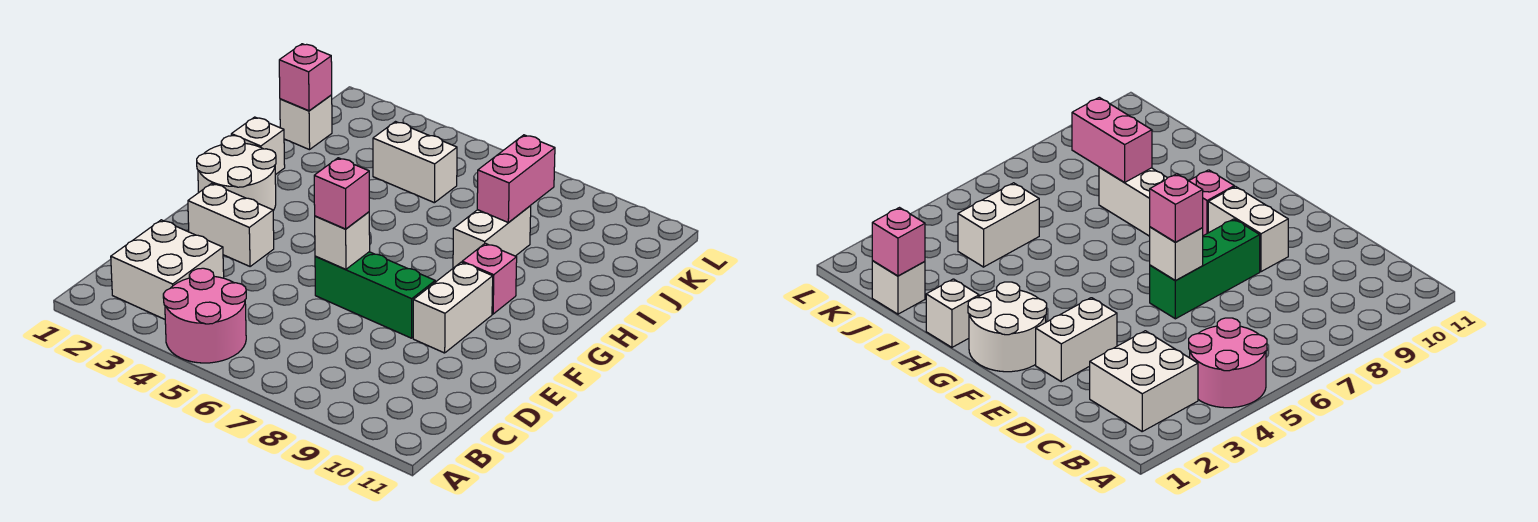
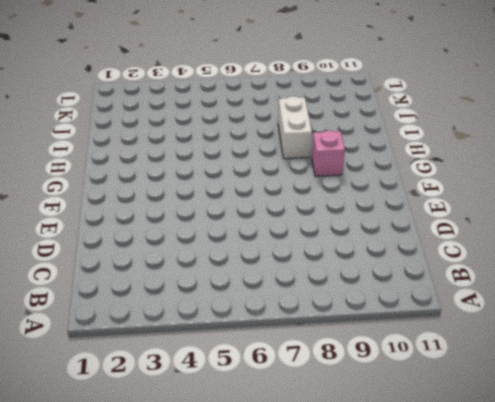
none -> pink round brick A4:B5 level 1
none -> white brick B2:C3 level 1
none -> white brick E2:E3 level 1

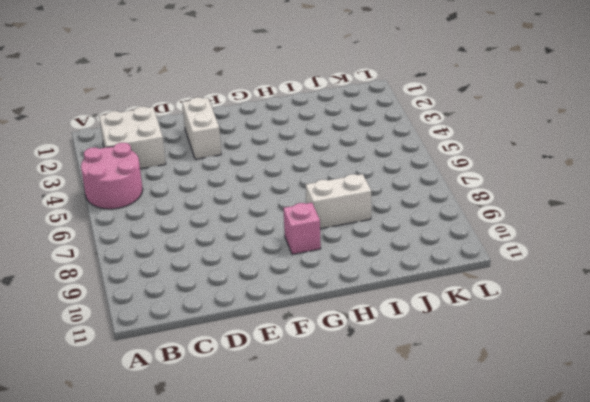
none -> green brick E6:E8 level 1
none -> white brick E9:F9 level 1
none -> white round brick F1:G2 level 1

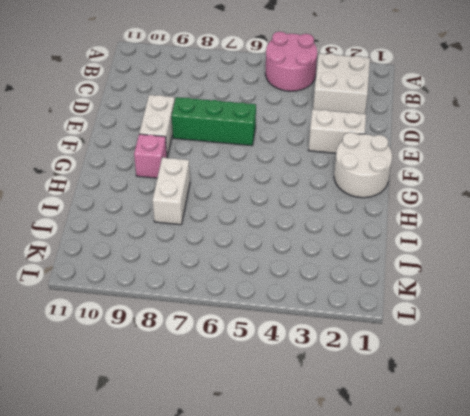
none -> white brick H1 level 1
none -> white brick J1 level 1
none -> white brick J4:J5 level 1

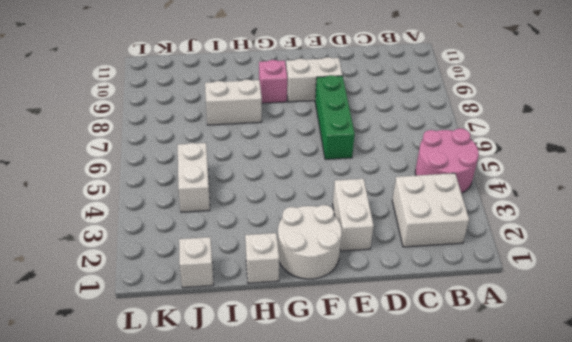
none -> white brick E6 level 2
none -> pink brick I8:J8 level 2
none -> pink brick J1 level 2

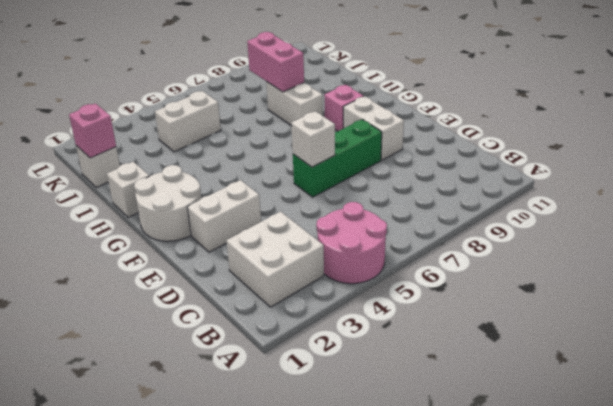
none -> pink brick E6 level 3

